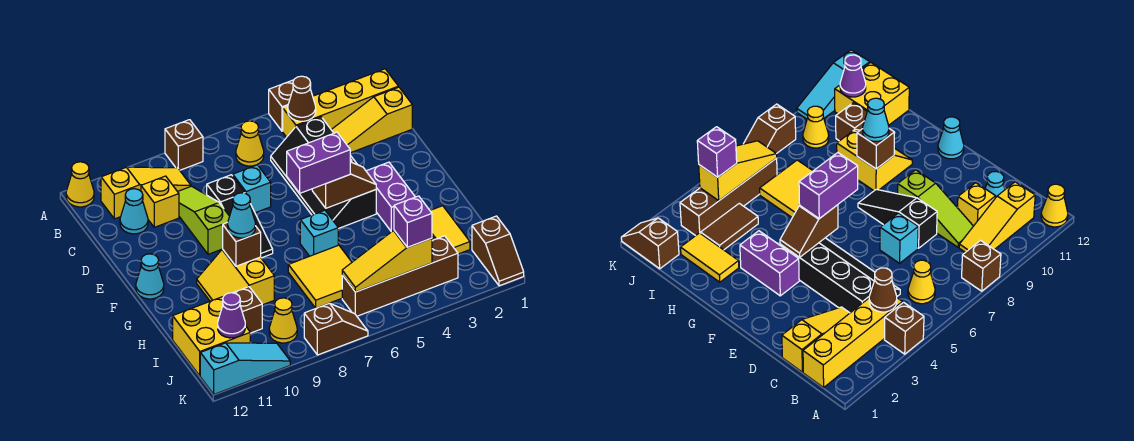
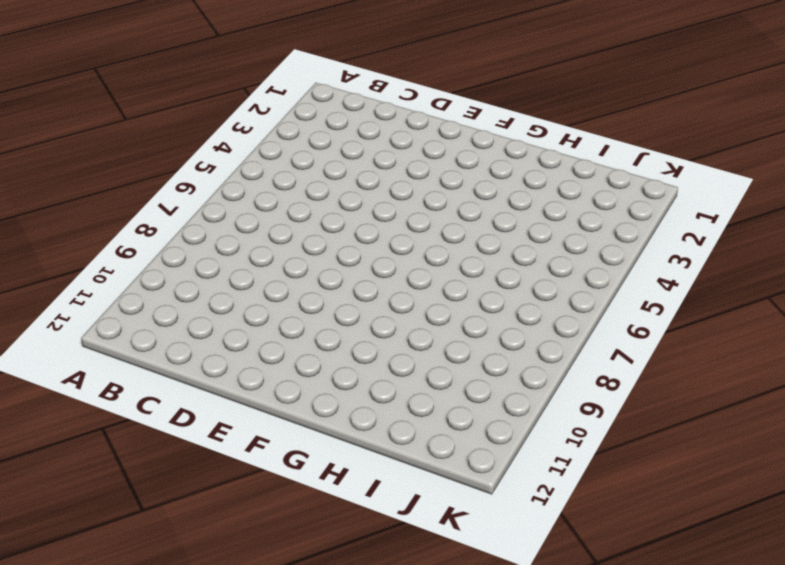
none -> brown brick A4 level 1
none -> brown brick A8 level 1
none -> yellow cone A12 level 1
none -> yellow brick B1:B4 level 1

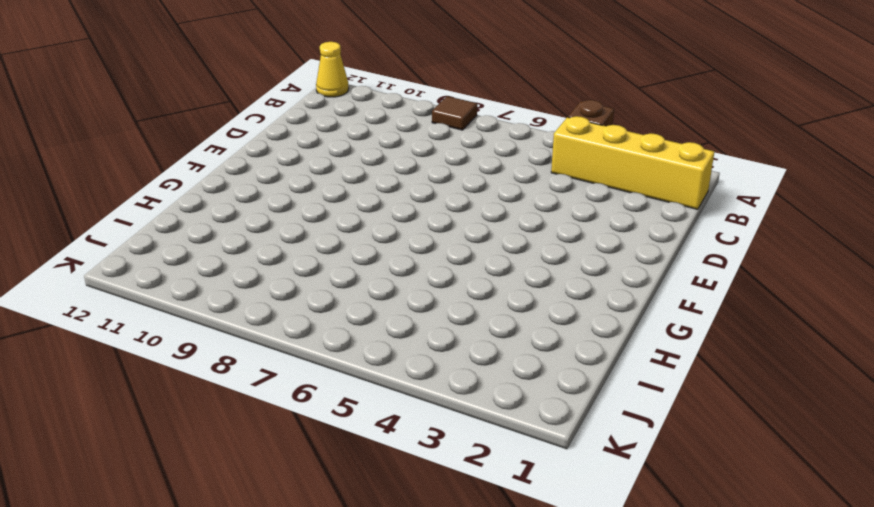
brown tile A8 level 1 -> brown brick A8 level 1
none -> yellow cone B6 level 1
none -> yellow slope B9:B11 level 1 top 11
none -> yellow slope C1:C3 level 1 top 1
none -> black slope C4:F5 level 1 top 4

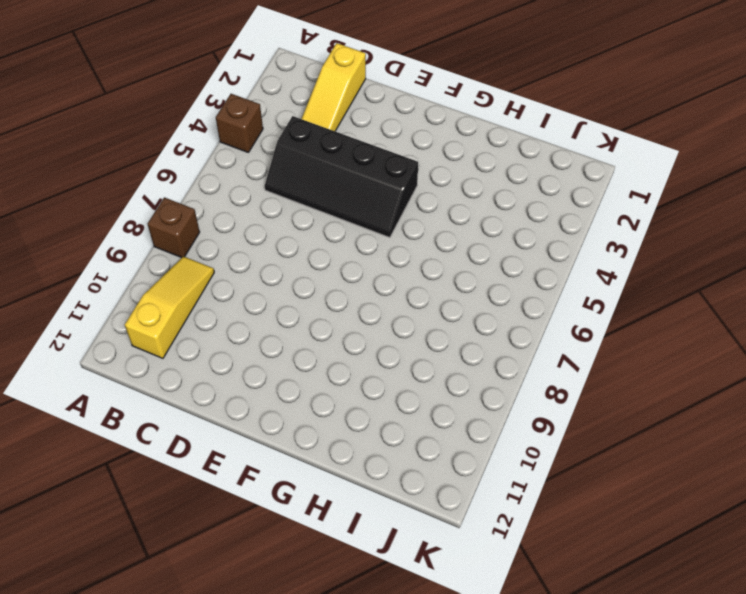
none -> yellow cone A12 level 1
none -> yellow brick B1:B4 level 1
none -> yellow cone B6 level 1
none -> lime slope C9:E9 level 1 top E

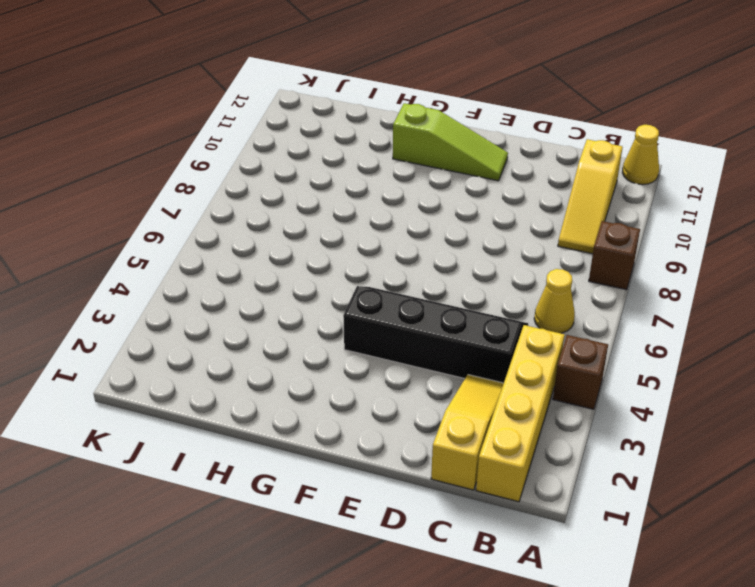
lime slope E11:G11 level 1 top G -> lime slope C9:E9 level 1 top E
none -> yellow brick C10 level 1
none -> cyan cone C11 level 1
none -> cyan brick D7 level 1
none -> black slope D8:F8 level 1 top D

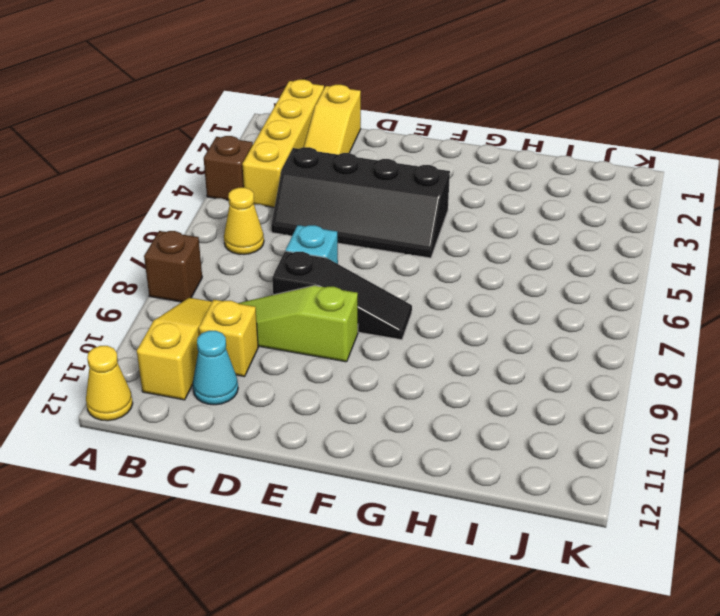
none -> purple brick F3:G3 level 1
none -> cyan cone F12 level 1
none -> cyan brick G6 level 1
none -> yellow slope G9:H10 level 1 top 9

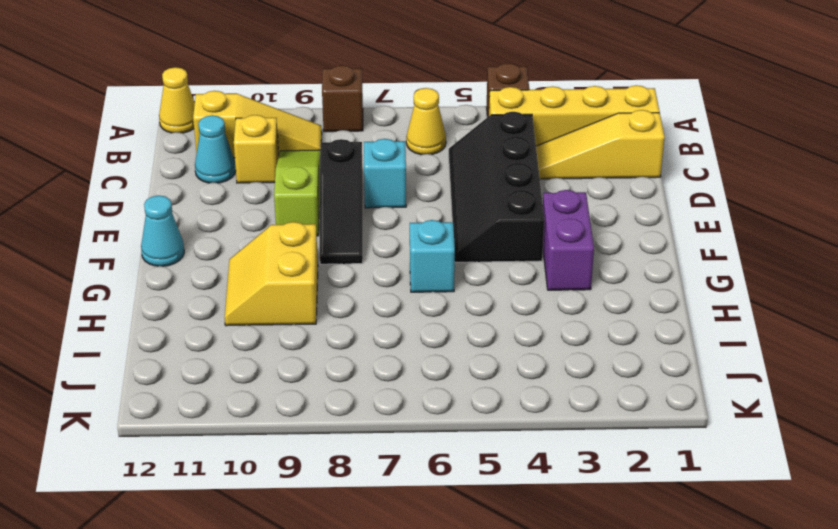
none -> yellow tile H2:I2 level 1
none -> yellow tile H6:I7 level 1
none -> brown tile I3:I4 level 1
none -> brown brick I10 level 1

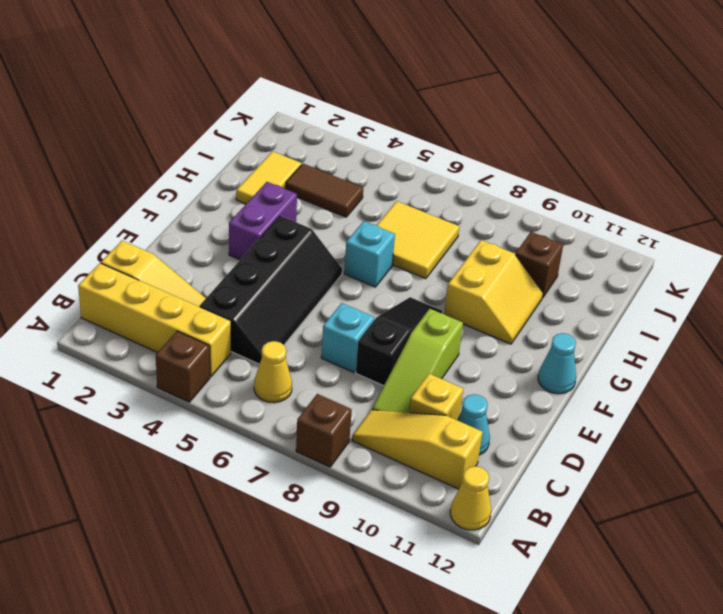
none -> yellow brick I11:J12 level 1
none -> brown slope J1:K1 level 1 top J
none -> brown brick J3:J6 level 1
none -> yellow cone J9 level 1

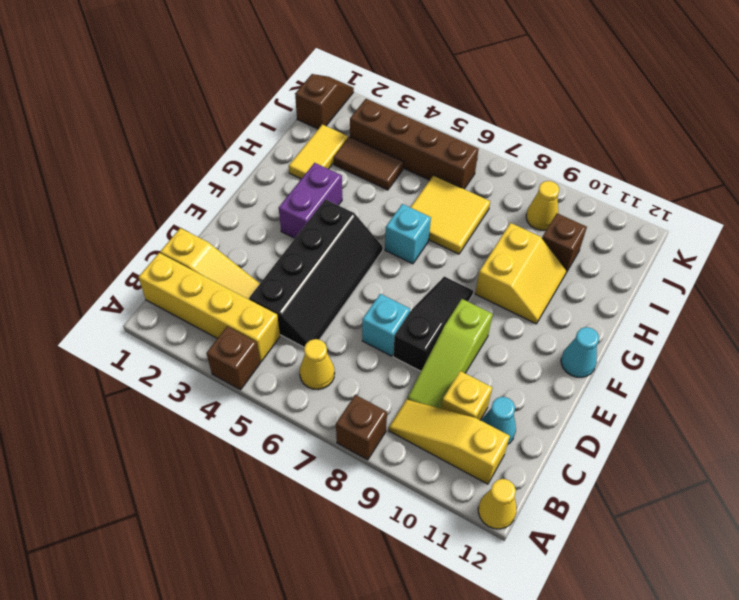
none -> yellow brick I11:J12 level 1
none -> brown slope K7:K8 level 1 top 8
none -> cyan slope K10:K12 level 1 top 12
none -> brown cone B4 level 2

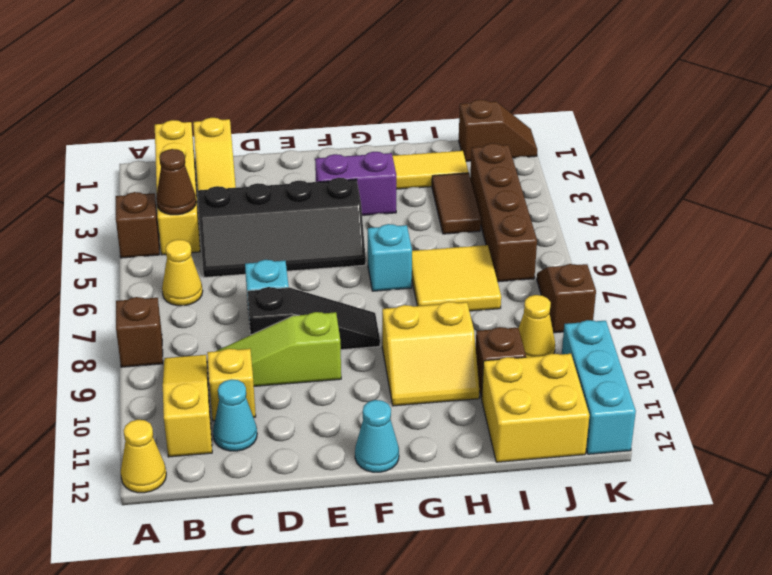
cyan brick K10:K12 level 1 -> cyan slope K10:K12 level 1 top 12
none -> brown slope F4:F5 level 2 top 5
none -> brown brick G9 level 2
none -> yellow slope J4:J6 level 2 top 4
none -> purple cone J11 level 2

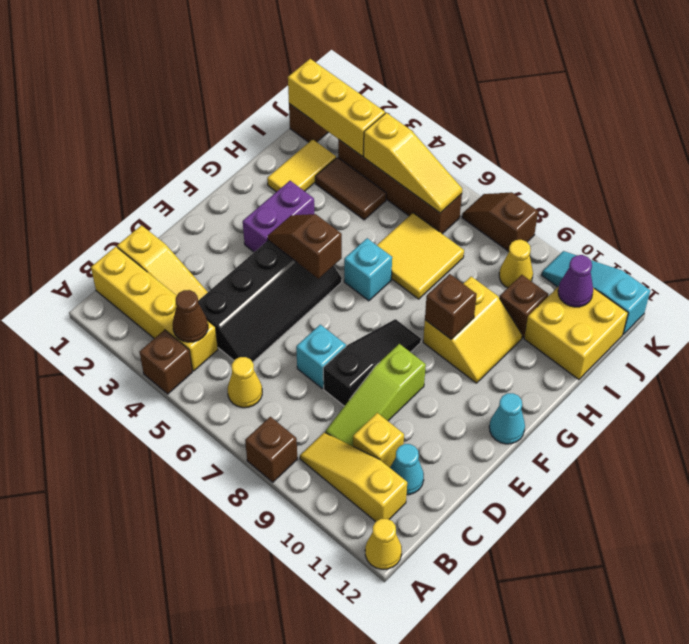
yellow brick J1:J3 level 2 -> none
none -> purple brick F5:F6 level 3
none -> cyan cone G9 level 3
none -> purple brick J4 level 3

